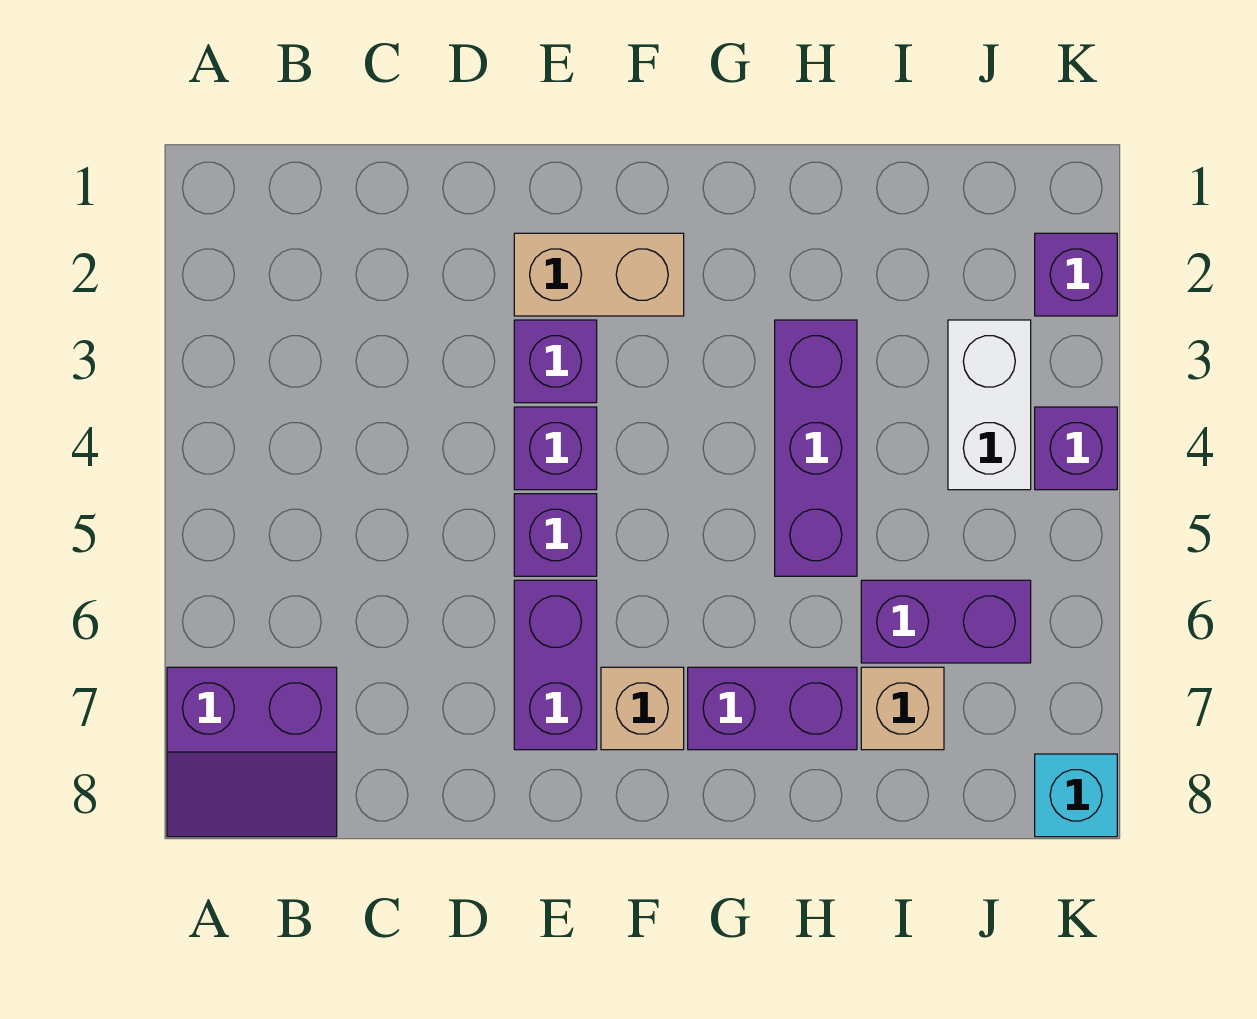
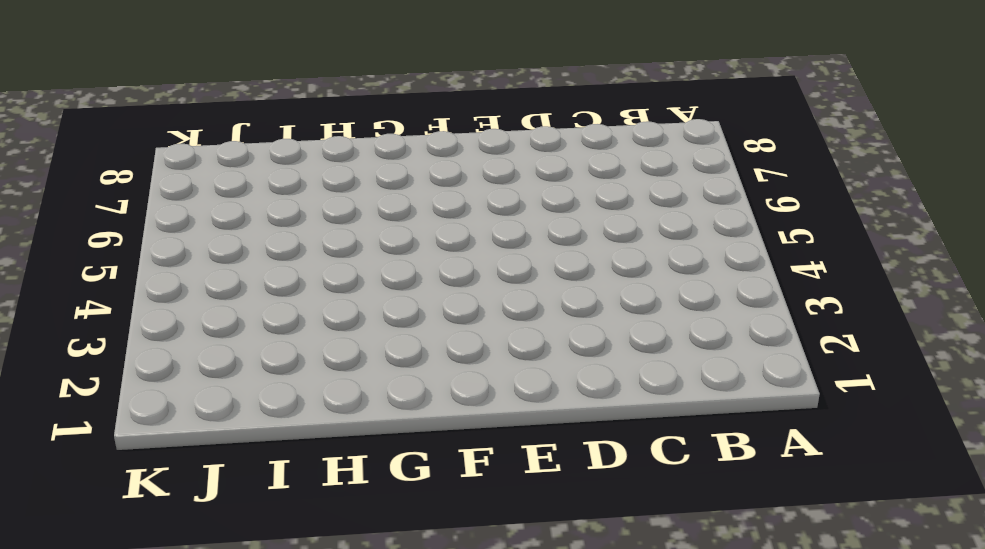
none -> purple slope A7:B8 level 1 top 7
none -> tan brick E2:F2 level 1
none -> purple brick E3 level 1

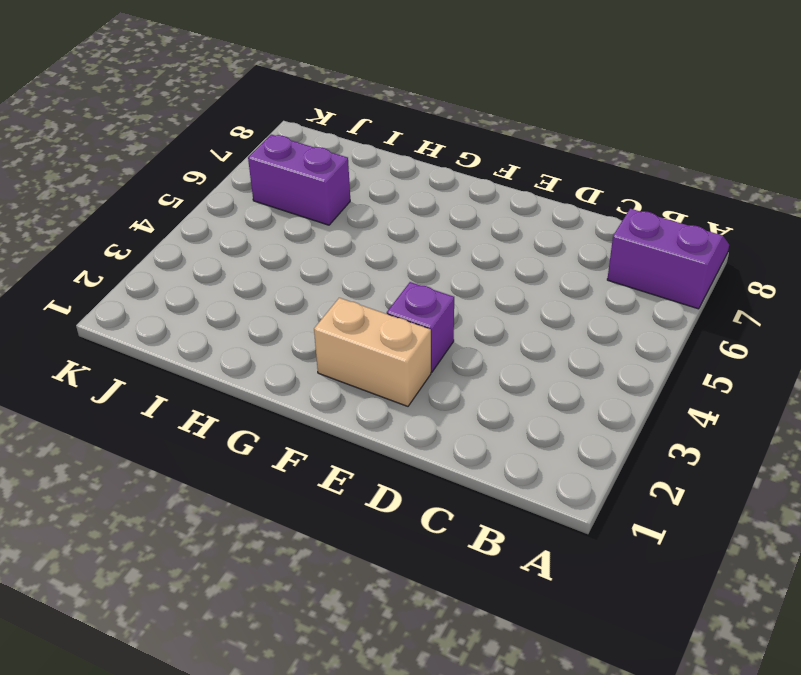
none -> purple brick E4 level 1
none -> purple brick E5 level 1
none -> purple brick E6:E7 level 1

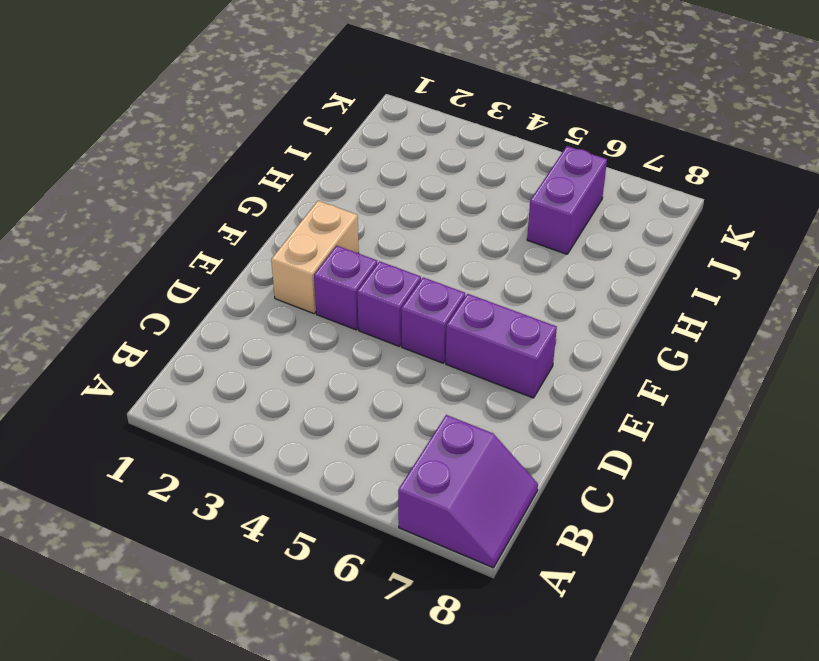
none -> tan brick F7 level 1
none -> purple brick G7:H7 level 1
none -> purple brick H3:H5 level 1

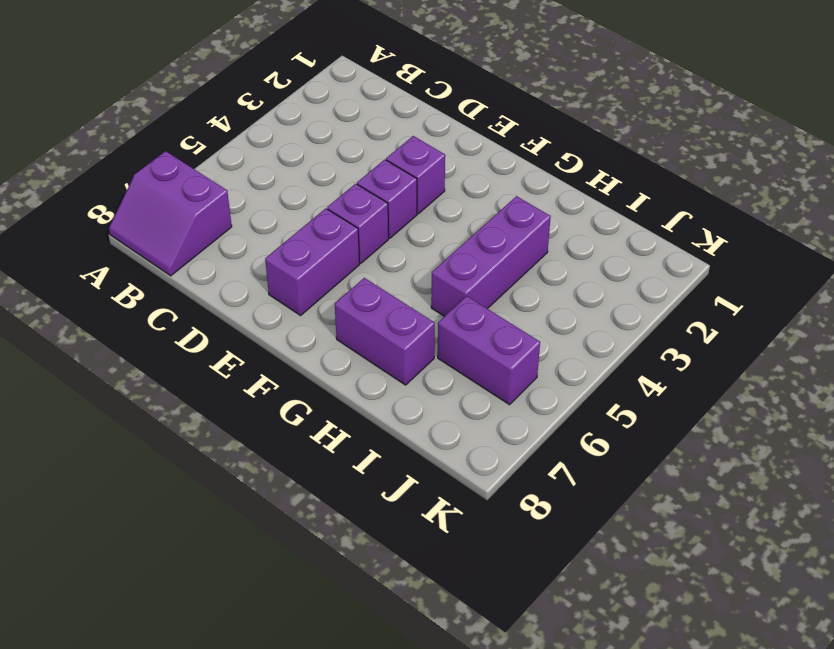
none -> tan brick E2:F2 level 1
none -> tan brick F7 level 1
none -> tan brick I7 level 1

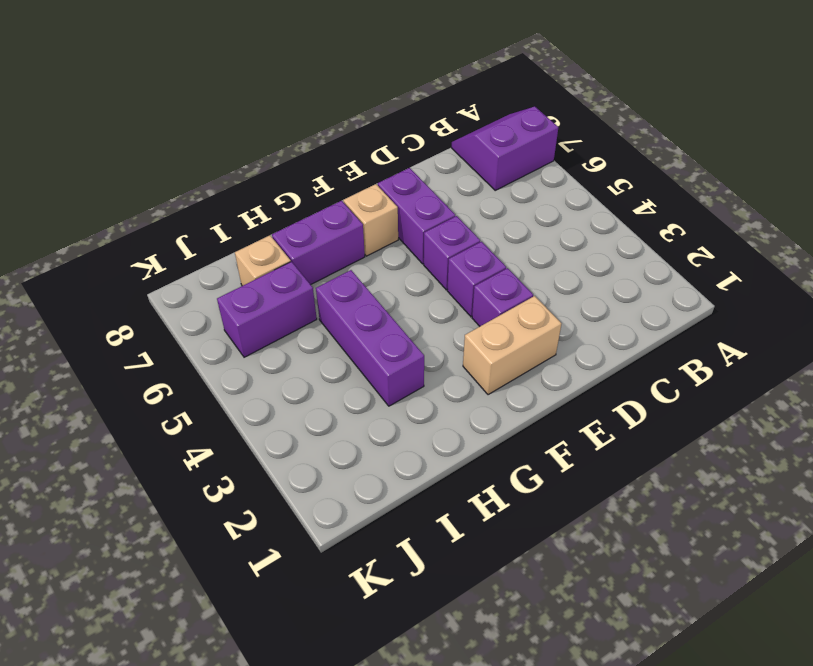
none -> white brick J3:J4 level 1
none -> purple brick K2 level 1
none -> purple brick K4 level 1

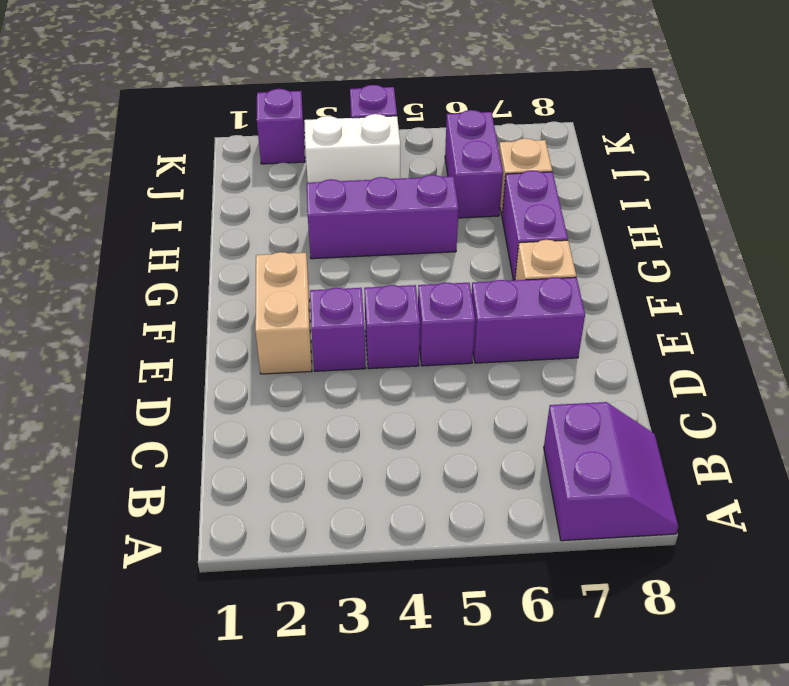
none -> cyan brick K8 level 1

